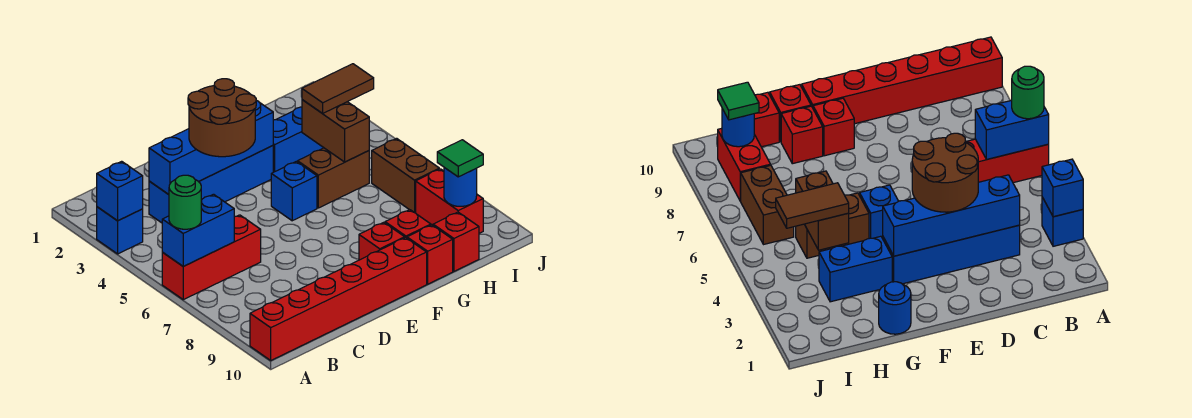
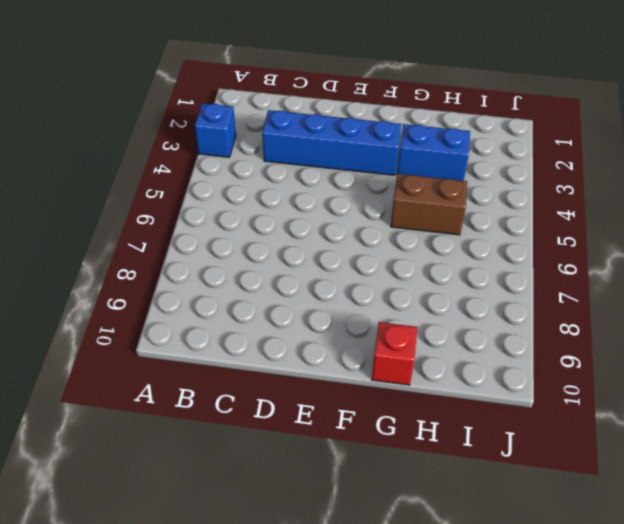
none -> red brick A6:C6 level 1
none -> red brick A10:F10 level 1
none -> blue brick F5 level 1

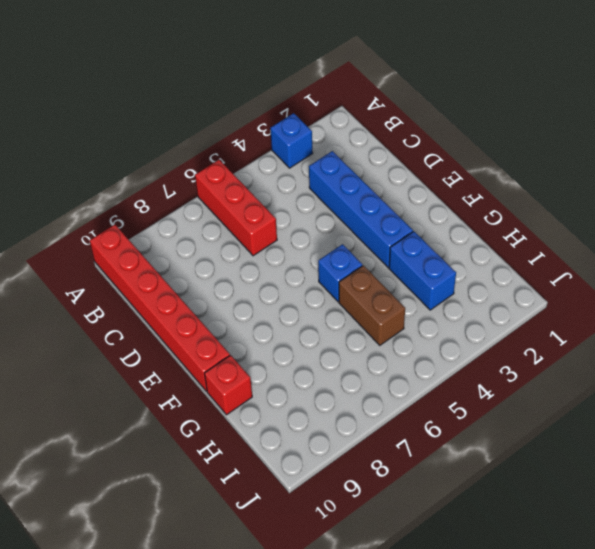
none -> red brick F9 level 1
none -> blue round brick G1 level 1
none -> red brick G9 level 1

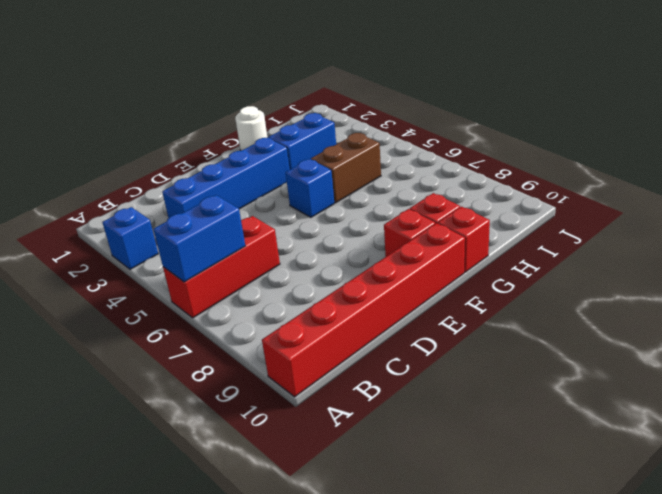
white round brick G1 level 1 -> blue round brick G1 level 1
none -> red brick H10 level 1
none -> brown brick I6:I7 level 1
none -> red brick I8:I9 level 1

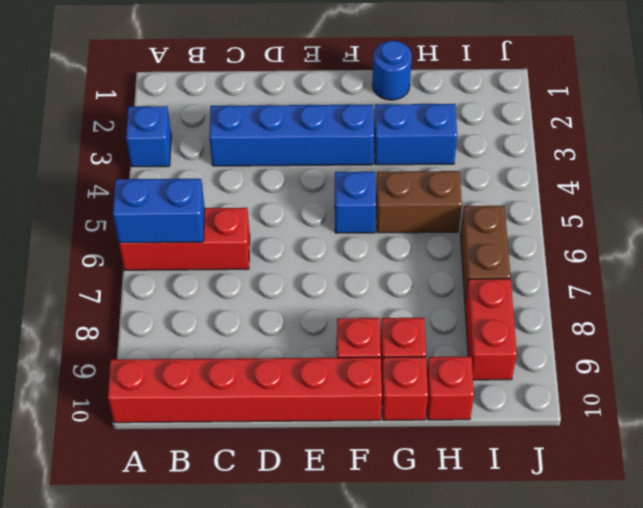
none -> blue brick A3 level 2
none -> blue brick C3:F3 level 2
none -> brown brick H4:H5 level 2

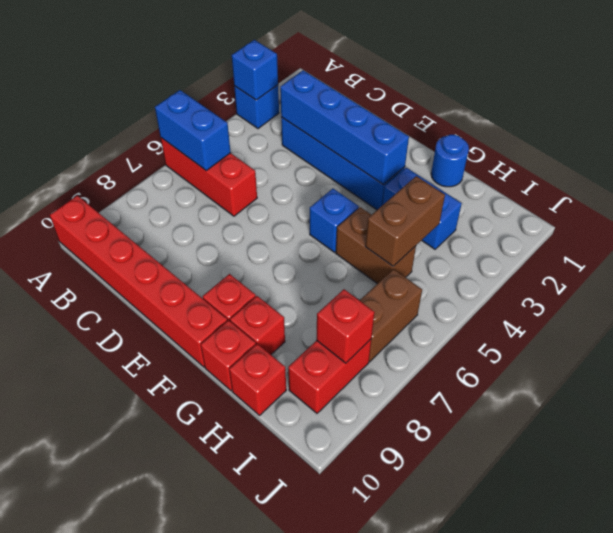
red brick I8 level 2 -> none
none -> blue round brick I9 level 2
none -> green round brick A6 level 3
none -> brown round brick D3:E4 level 3

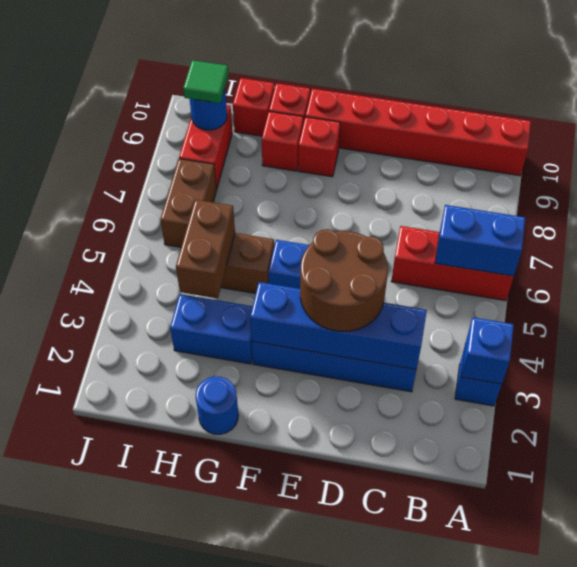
none -> green round brick A6 level 3
none -> brown tile H4:I4 level 3

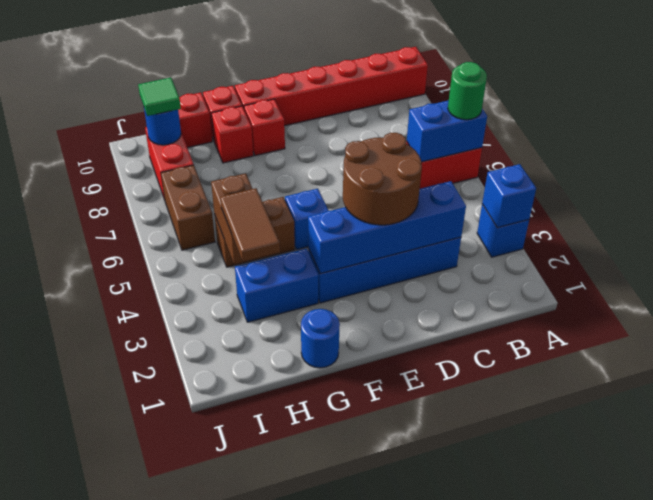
brown tile H3:H4 level 3 -> brown tile H4:I4 level 3

